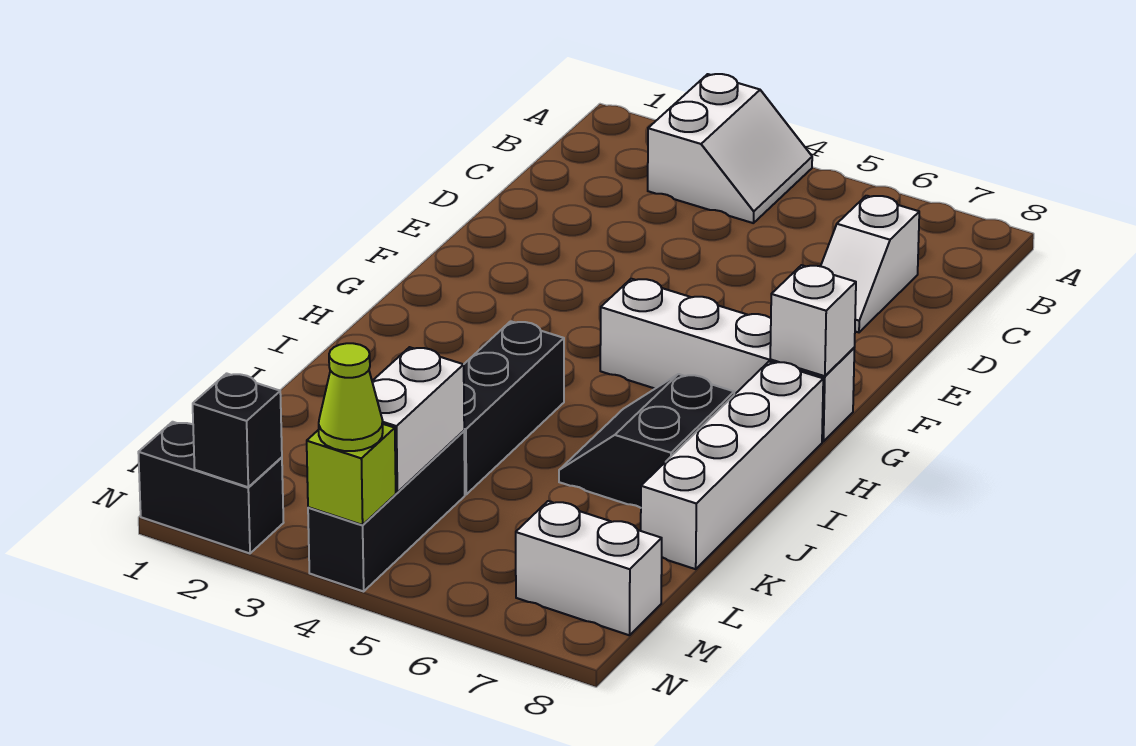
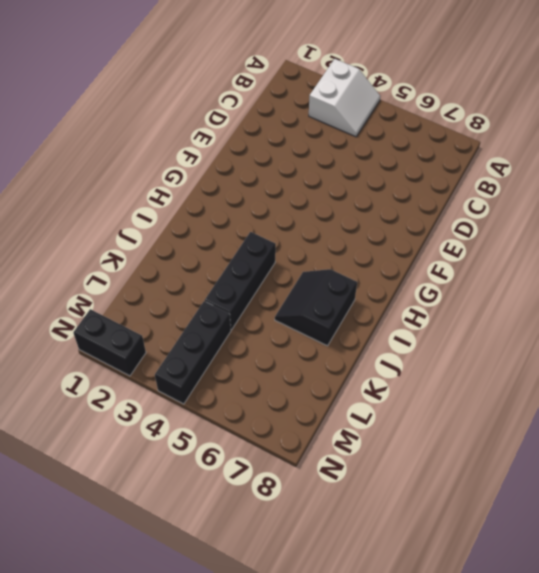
none -> white slope C7:D7 level 1 top C
none -> white brick G5:G8 level 1
none -> white brick H8:K8 level 1

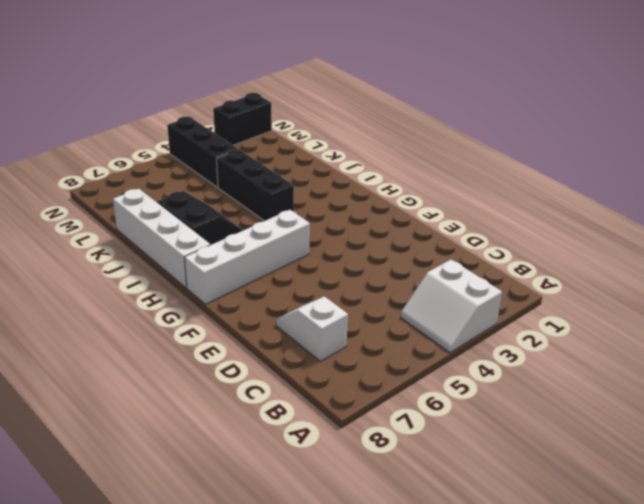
none -> white brick M7:M8 level 1
none -> white brick G8 level 2
none -> white brick L4:M4 level 2

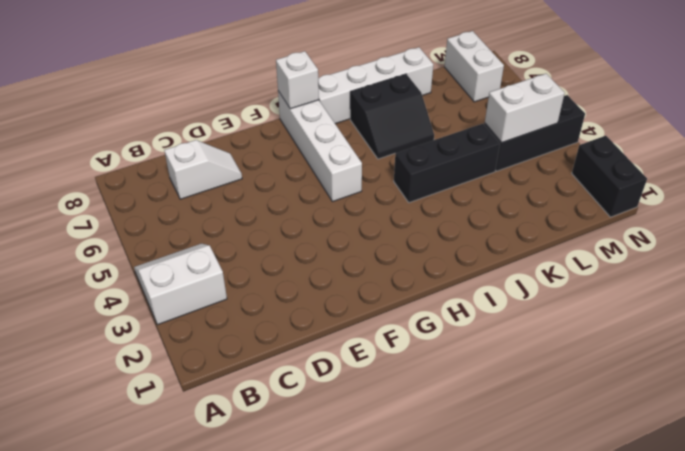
none -> black brick N2 level 2
none -> lime brick N4 level 2
none -> lime cone N4 level 3

